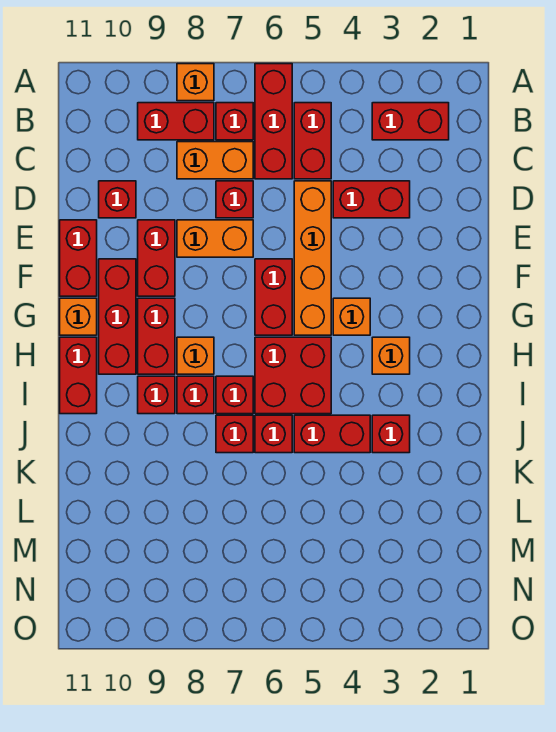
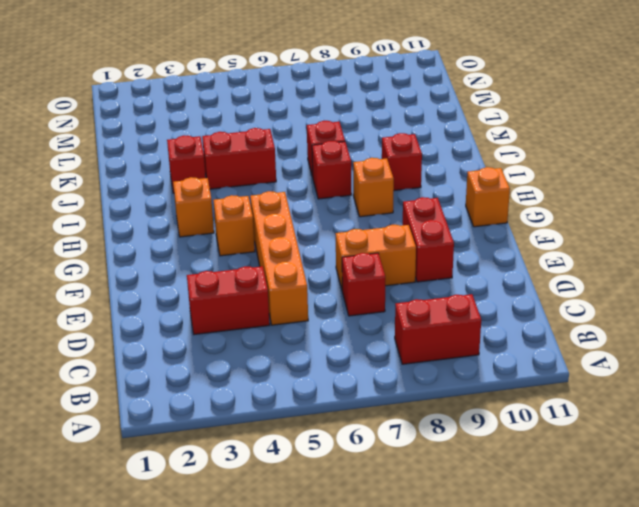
none -> red brick A6:C6 level 1
none -> orange brick A8 level 1
none -> red brick B2:B3 level 1
none -> red brick B5:C5 level 1

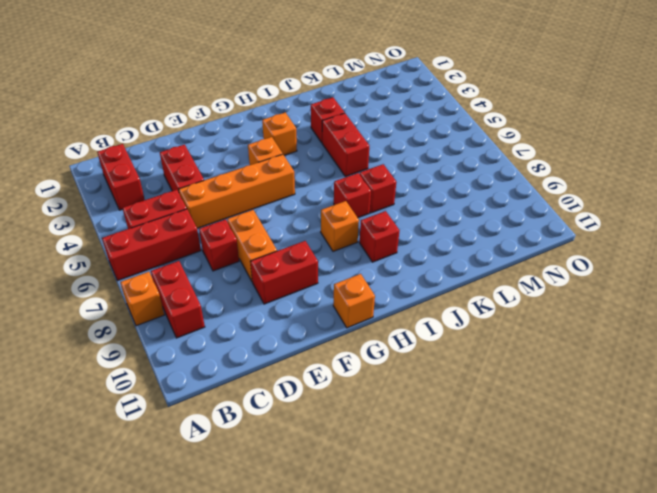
none -> red brick B7 level 1
none -> orange brick C7:C8 level 1
none -> red brick D10 level 1
none -> red brick E11:F11 level 1

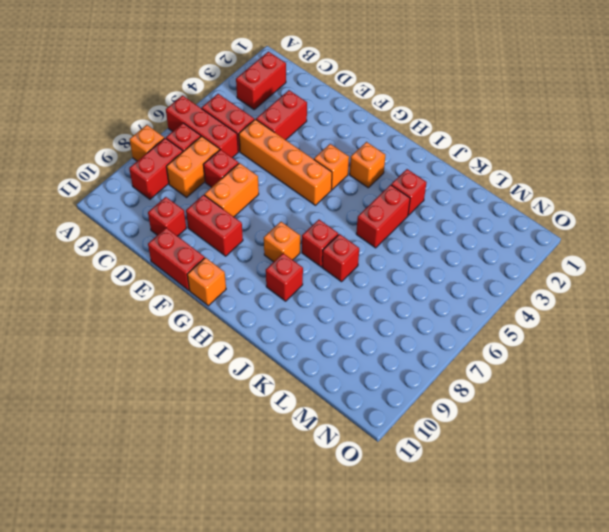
none -> red brick F6:G6 level 1
none -> red brick F10:H10 level 1
none -> red brick G9:H9 level 1
none -> red brick H5:I6 level 1

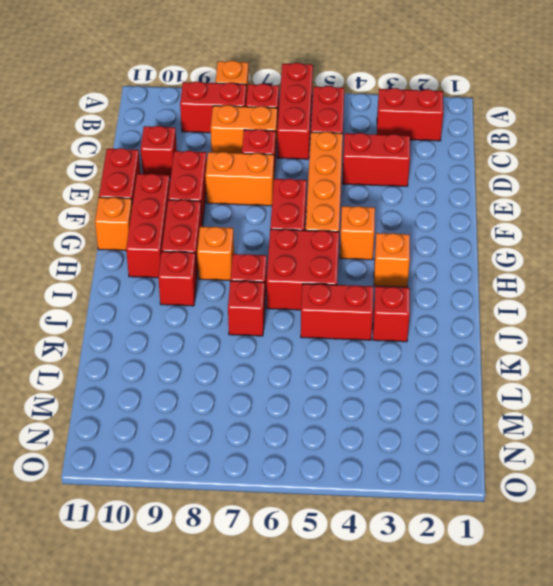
none -> red brick H11:I11 level 1
none -> red brick I8 level 1
none -> red brick J6 level 1

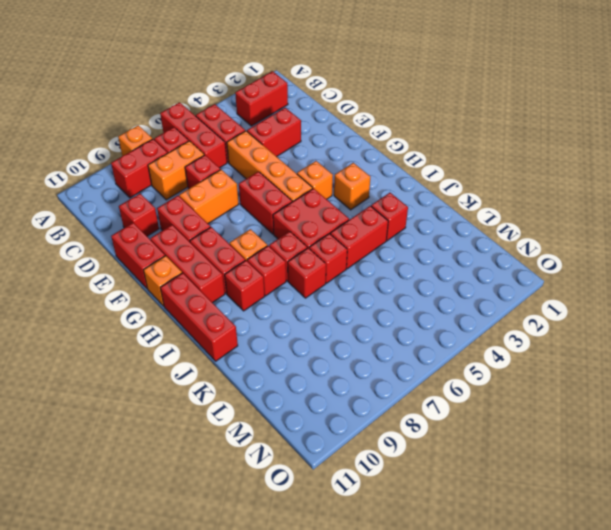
red brick H11:J11 level 1 -> red brick H11:I11 level 1

